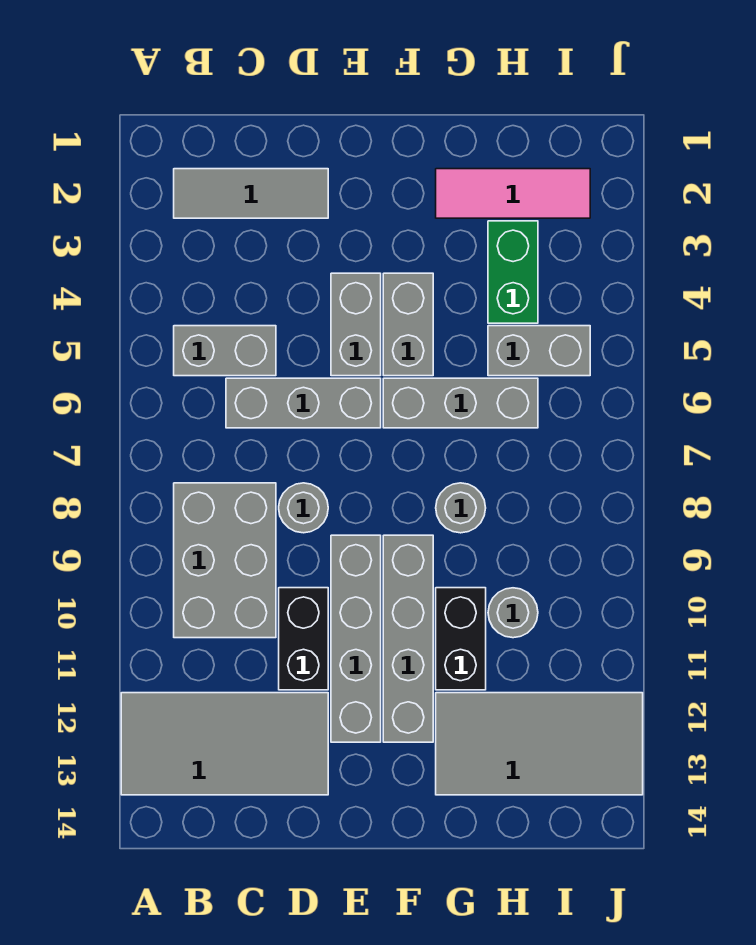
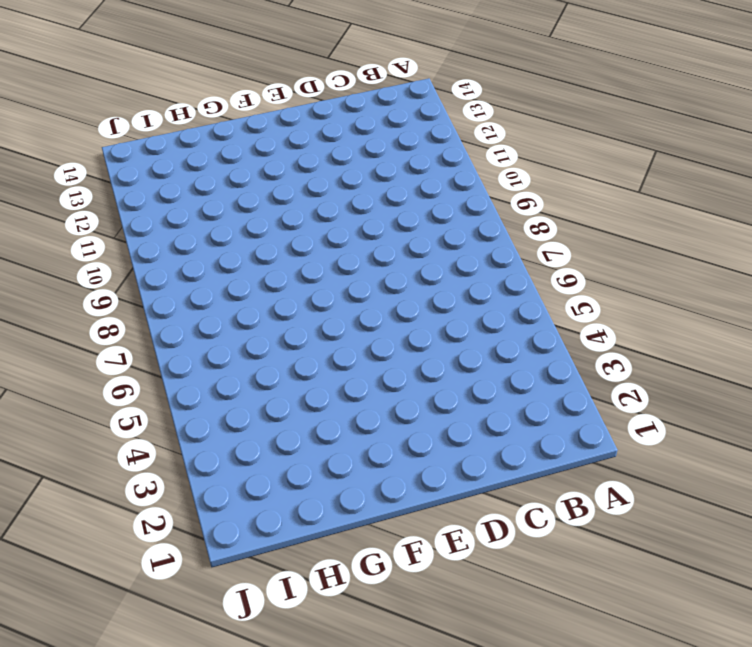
none -> grey tile A12:D13 level 1
none -> grey tile B2:D2 level 1
none -> grey brick B5:C5 level 1

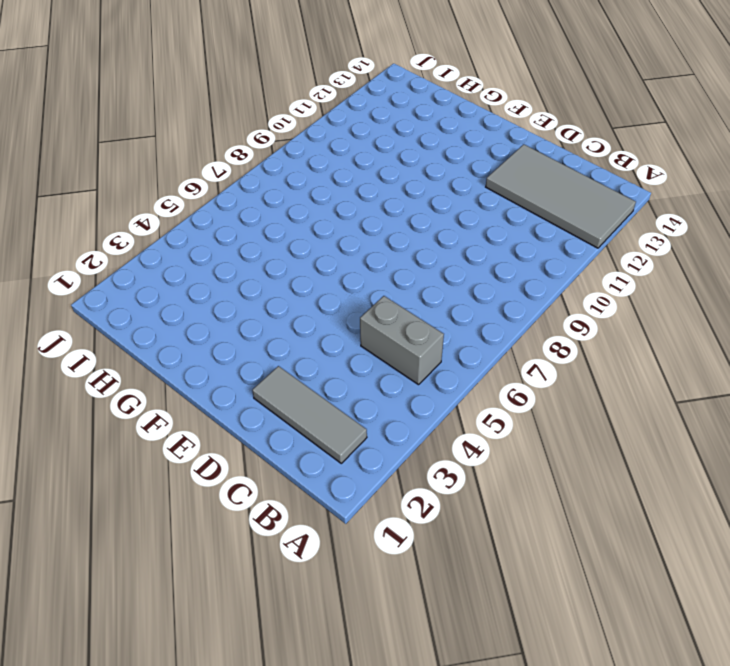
none -> grey brick B8:C10 level 1
none -> grey brick C6:E6 level 1
none -> grey round brick D8 level 1

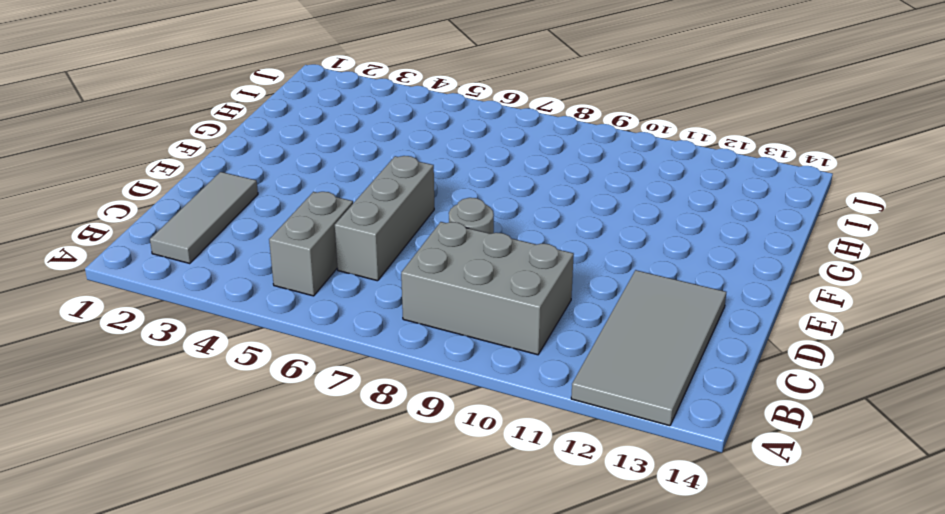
none -> black brick D10:D11 level 1
none -> grey brick E4:E5 level 1
none -> grey brick E9:E12 level 1

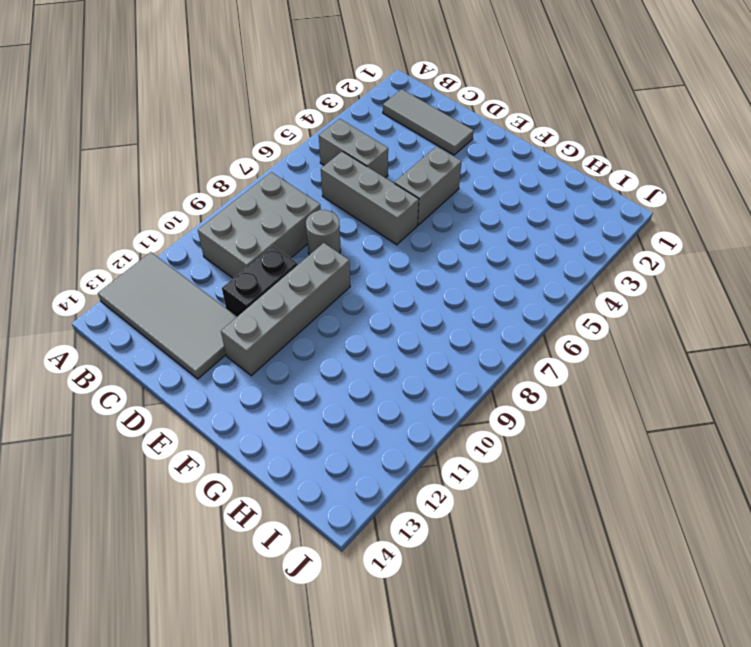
none -> grey brick F4:F5 level 1
none -> grey brick F6:H6 level 1
none -> grey brick F9:F12 level 1

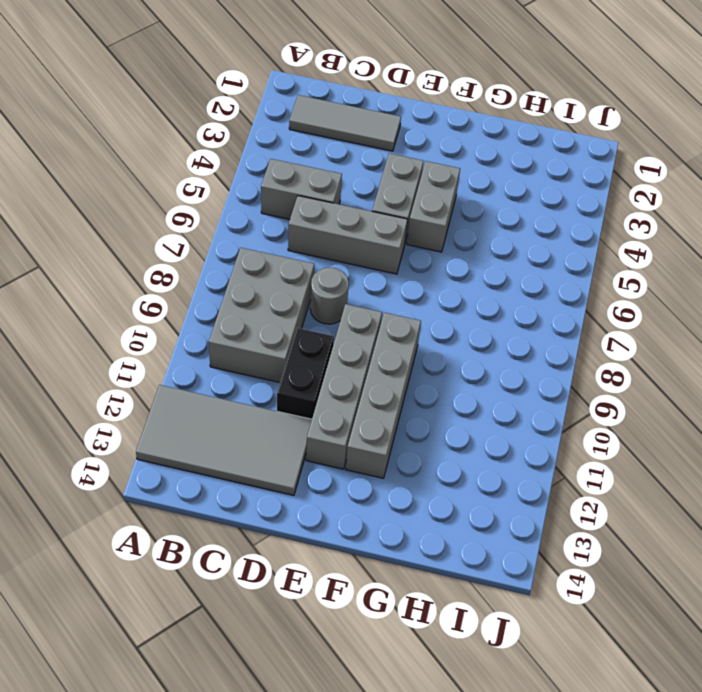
none -> grey brick F6:H6 level 1
none -> pink tile G2:I2 level 1
none -> grey round brick G8 level 1

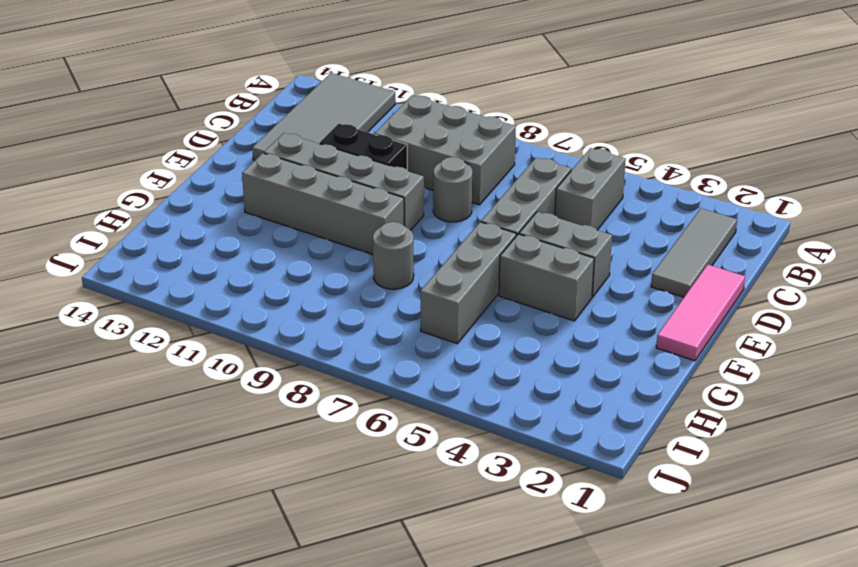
pink tile D1:F1 level 1 -> pink tile G2:I2 level 1
none -> black brick G10:G11 level 1
none -> grey tile G12:J13 level 1
none -> green brick H3:H4 level 1

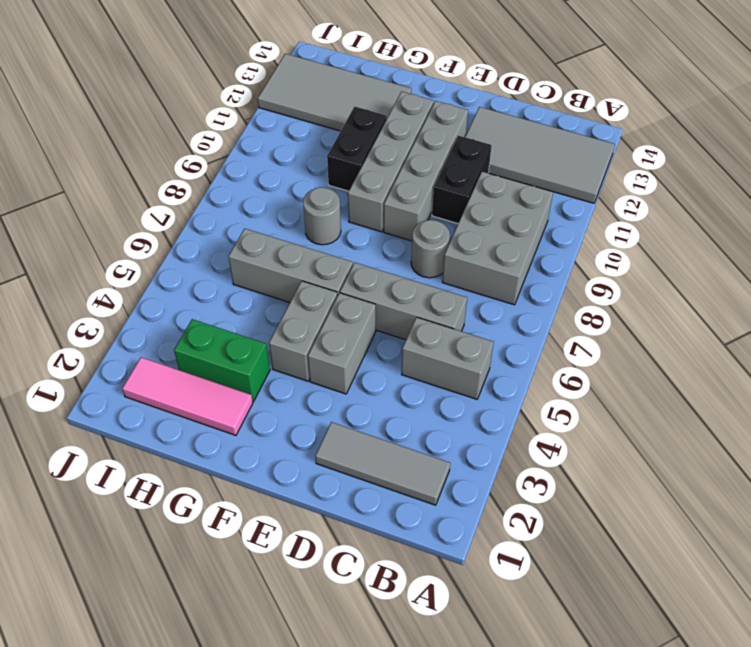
green brick G3:H3 level 1 -> green brick H3:H4 level 1
none -> grey brick H5:I5 level 1
none -> grey round brick H10 level 1

